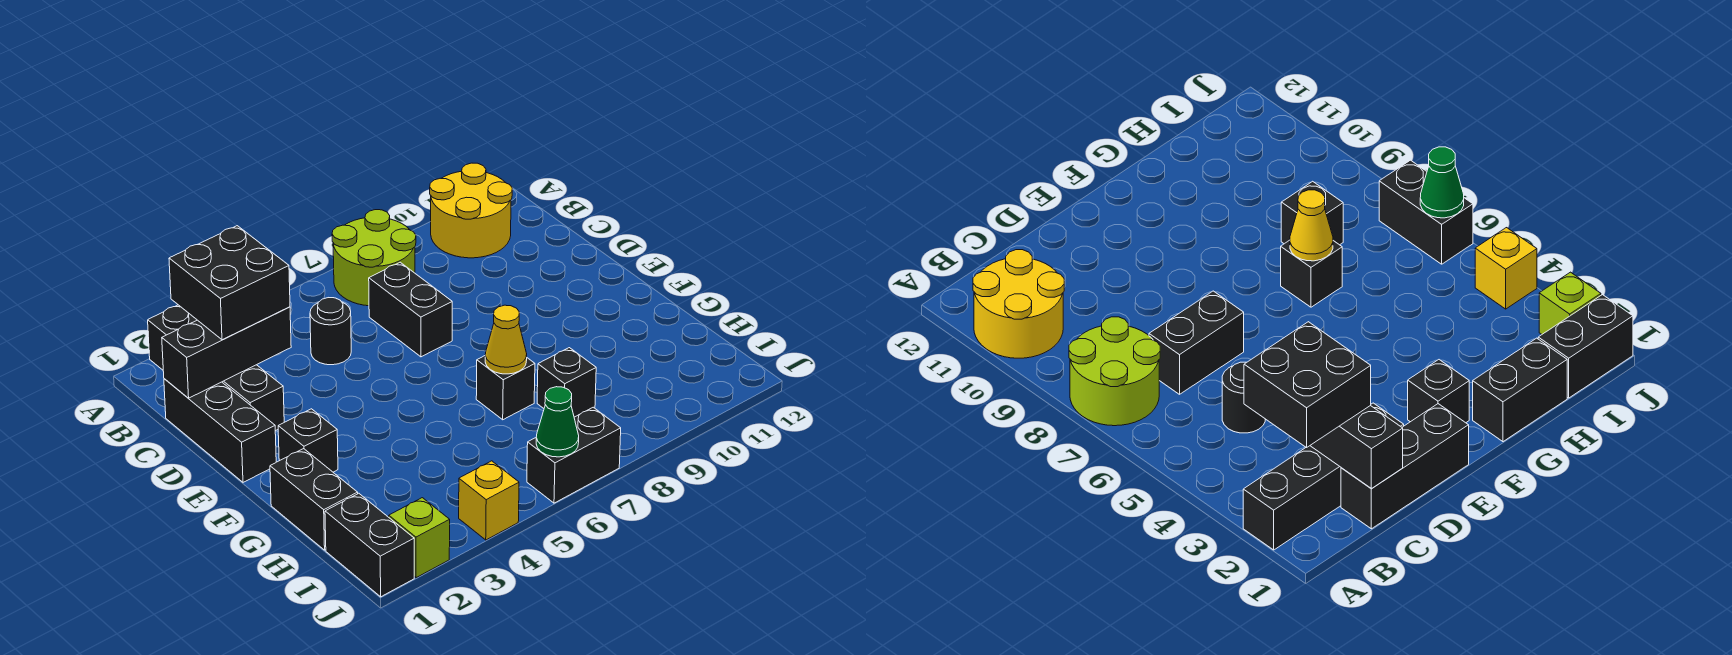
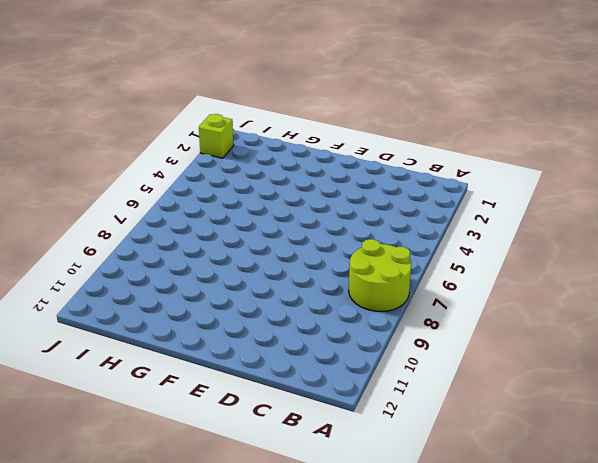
none -> black brick A2:D2 level 1
none -> yellow round brick A10:B11 level 1
none -> black brick C1:E1 level 1

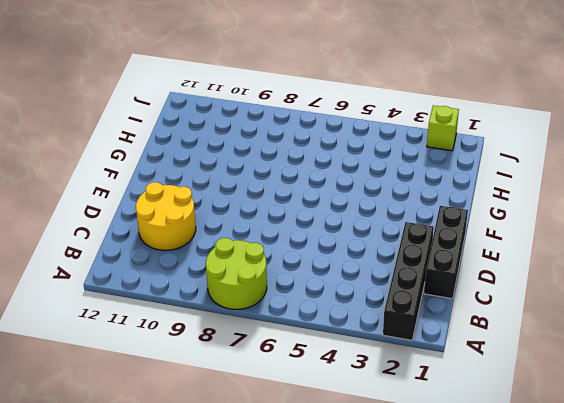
yellow round brick C10:D11 level 1 -> yellow round brick A10:B11 level 1
none -> black round brick C5 level 1
none -> black brick C7:D7 level 1
none -> black brick F2 level 1

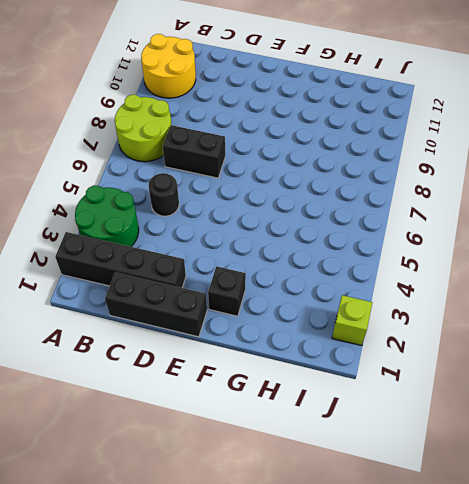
green round brick A3:B4 level 1 -> none
none -> black brick G1:H1 level 1
none -> black brick G7 level 1
none -> black brick H8 level 1

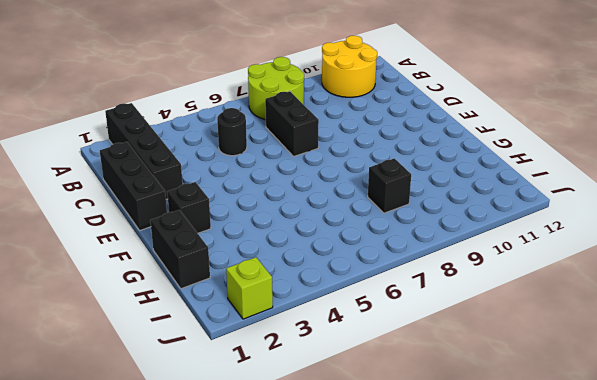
none -> black brick G7 level 1
none -> black brick I1:J1 level 1
none -> yellow brick J4 level 1

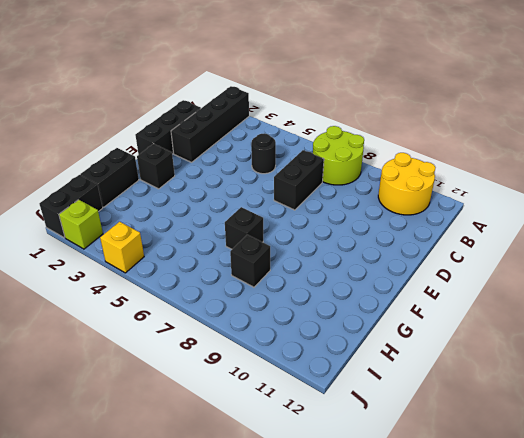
none -> black brick J6:J7 level 1
none -> black brick C1:C3 level 2
none -> yellow cone G7 level 2

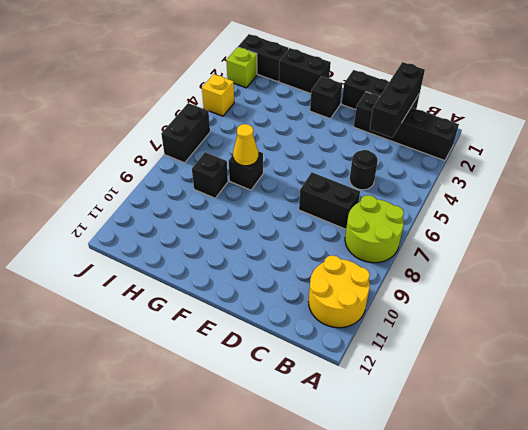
none -> green cone J6 level 2
none -> black brick B2:C3 level 3

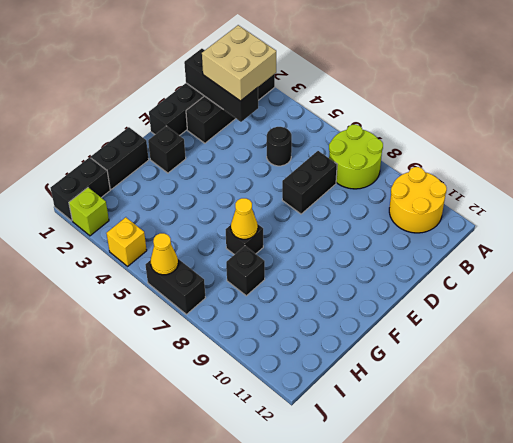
tan brick B2:C3 level 3 -> black brick B2:C3 level 3
yellow cone J6 level 2 -> green cone J6 level 2

